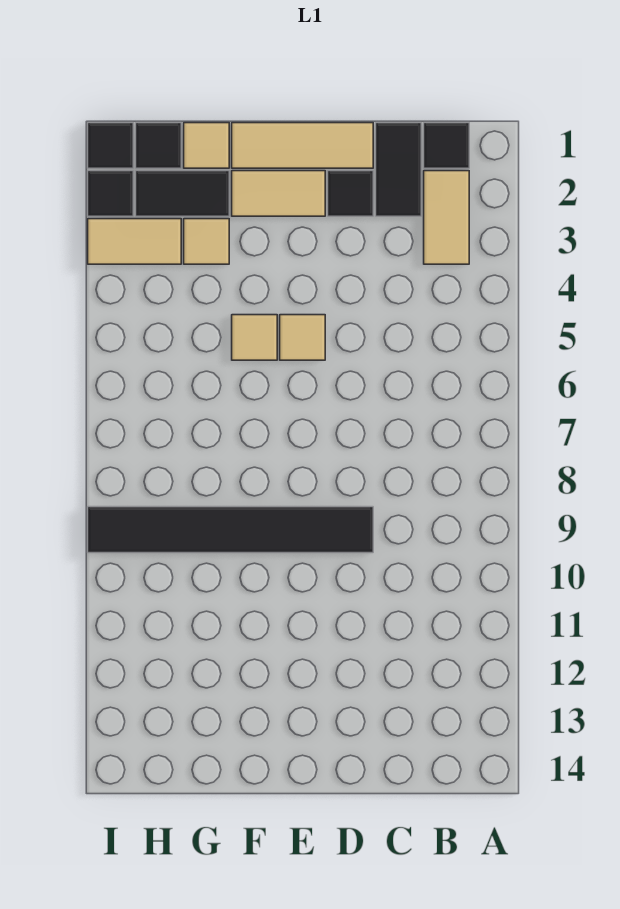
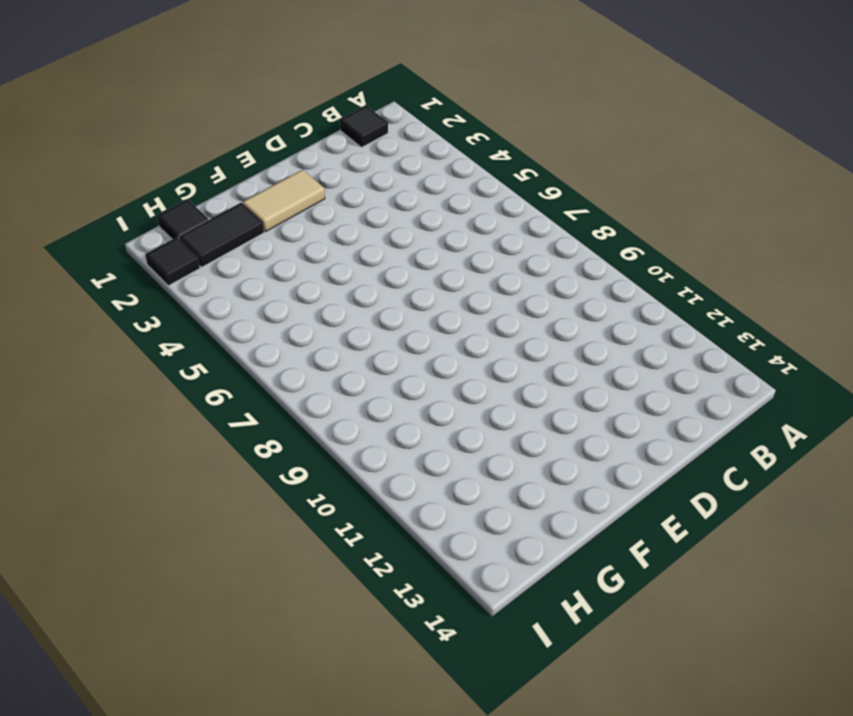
none -> tan tile B2:B3 level 1
none -> black tile C1:C2 level 1
none -> tan tile D1:F1 level 1

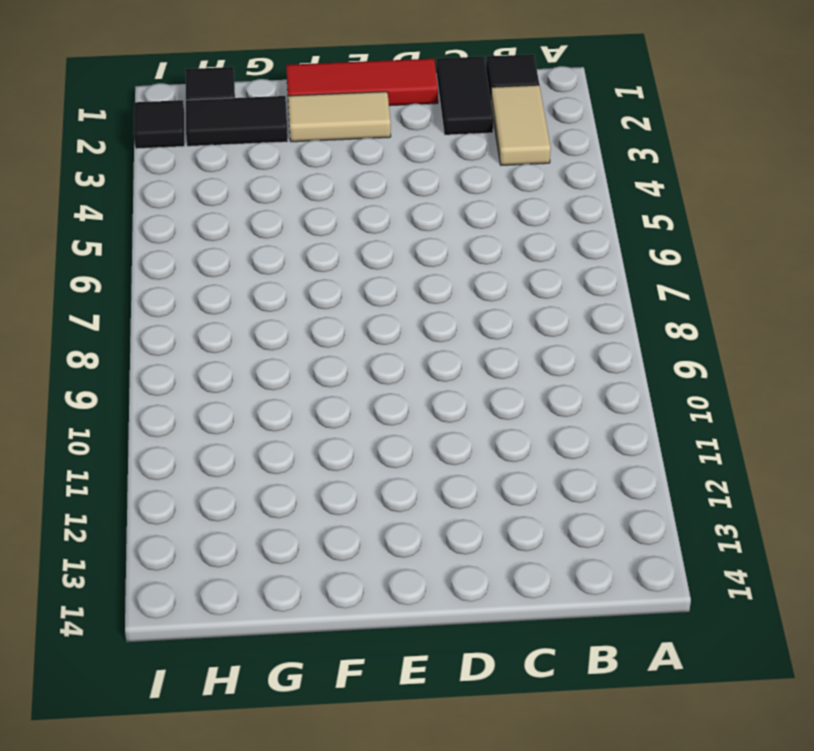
red tile D1:F1 level 1 -> tan tile D1:F1 level 1
none -> black tile D2 level 1
none -> black tile D9:I9 level 1
none -> tan tile E5 level 1

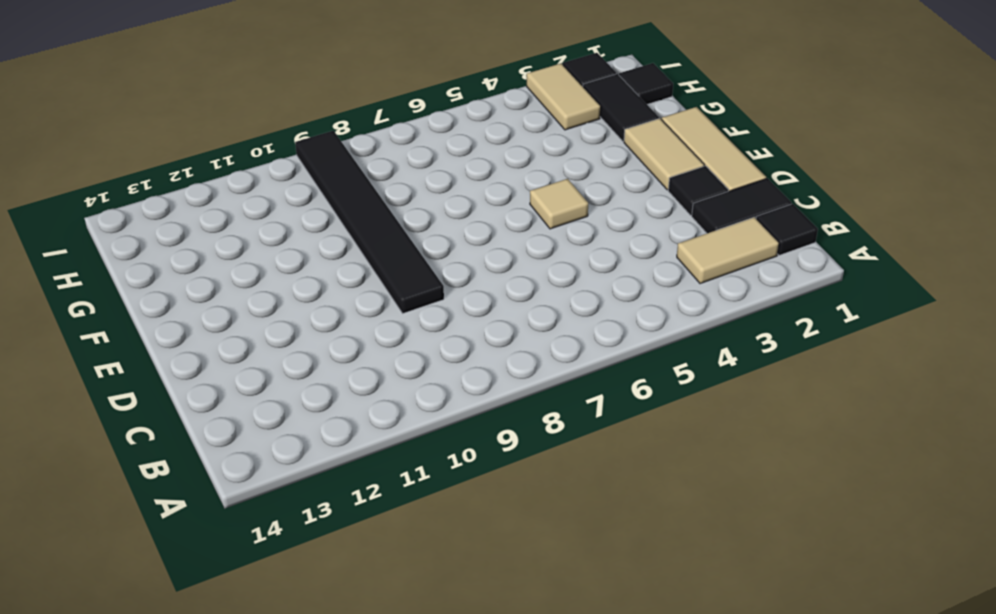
none -> tan tile F5 level 1
none -> tan tile G1 level 1
none -> tan tile G3 level 1

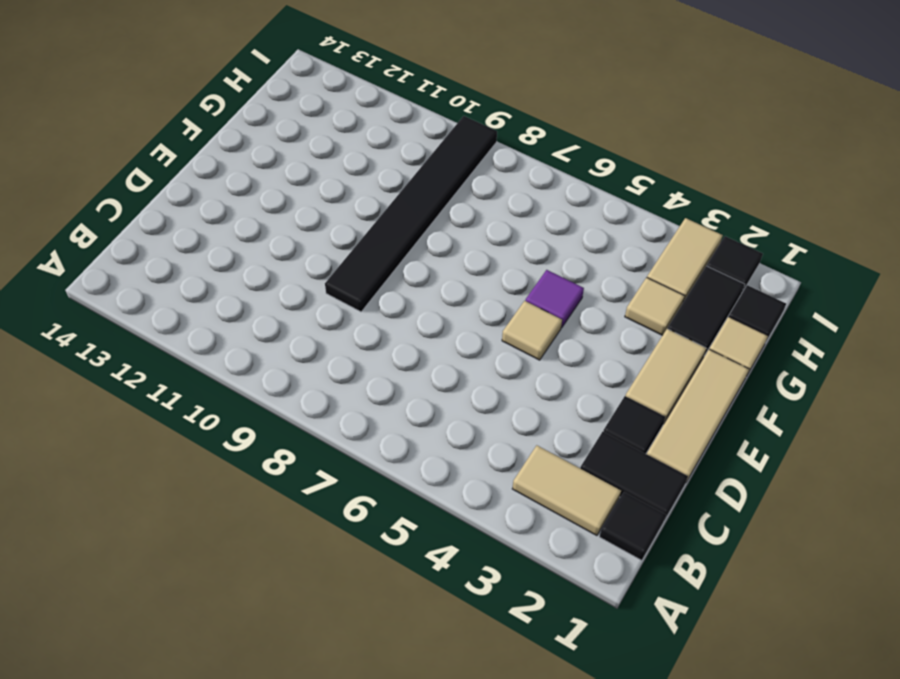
purple tile F5 level 1 -> tan tile F5 level 1
none -> black tile I1 level 1

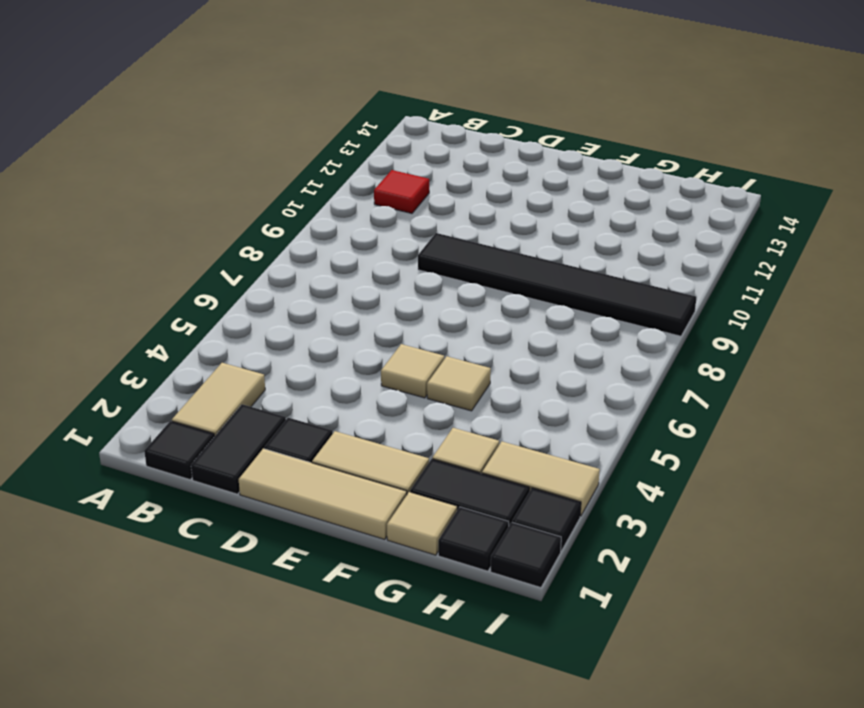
red tile B11 level 1 -> none

